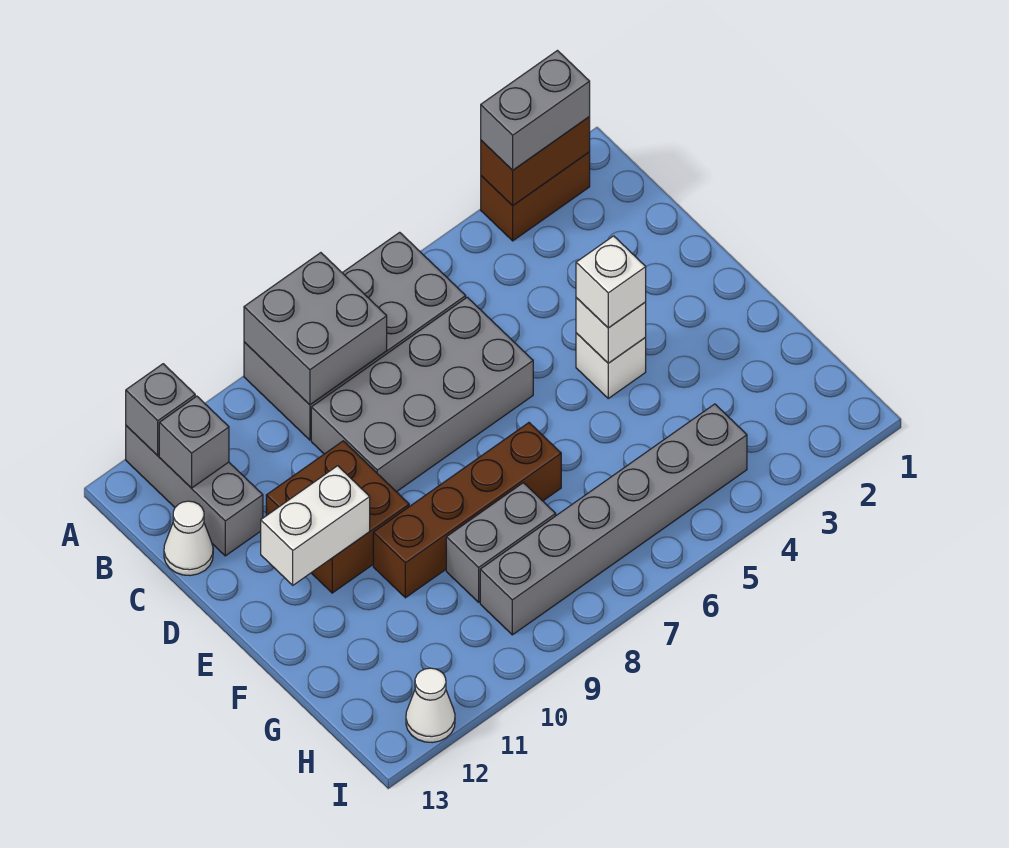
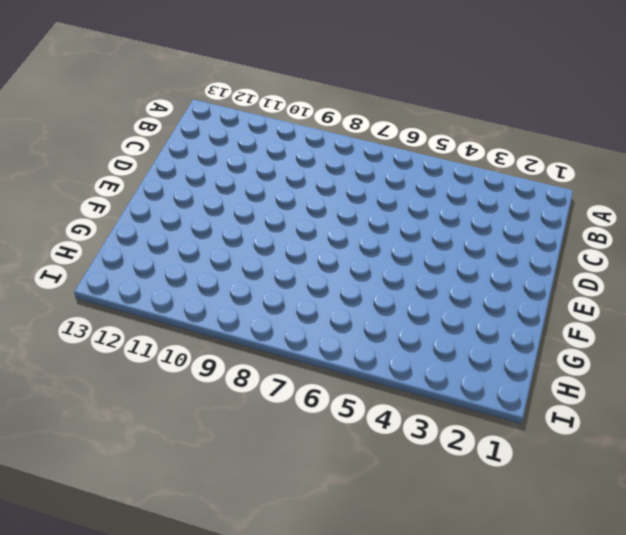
none -> brown brick A2:A3 level 1
none -> grey brick A6:B9 level 1
none -> grey brick A12:C12 level 1

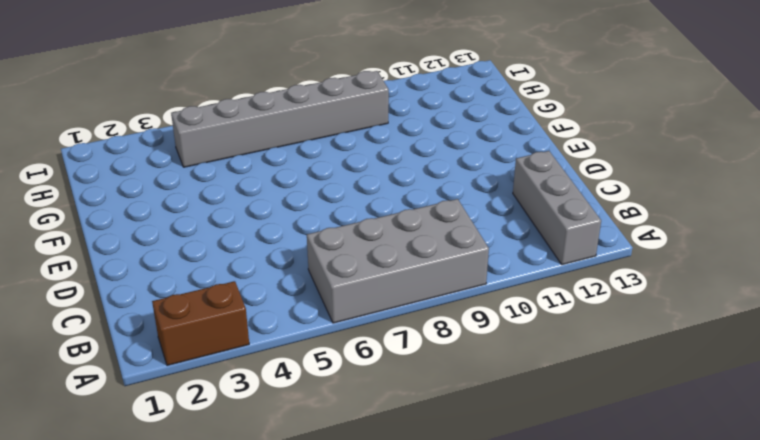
none -> grey brick C6:D9 level 1
none -> white cone C13 level 1
none -> brown brick D10:E11 level 1

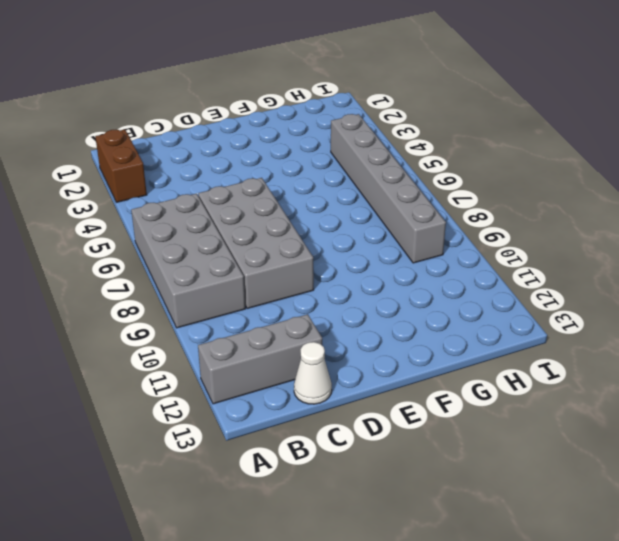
none -> brown brick D10:E11 level 1
none -> white brick E4 level 1
none -> brown brick F7:F10 level 1

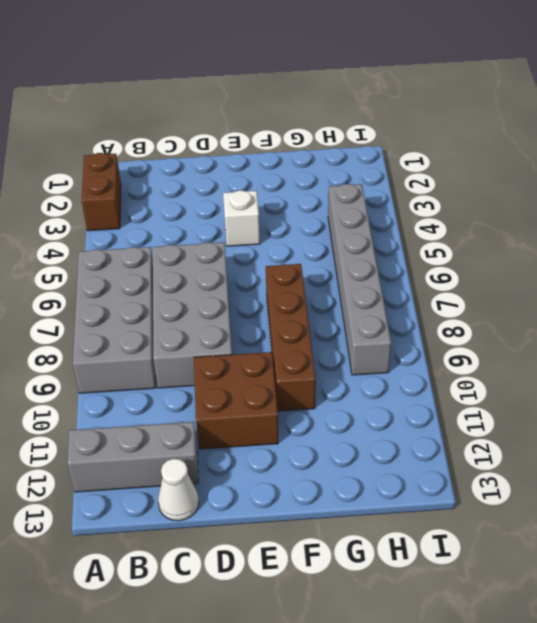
none -> grey brick G8:G9 level 1
none -> white cone I12 level 1
none -> brown brick A2:A3 level 2

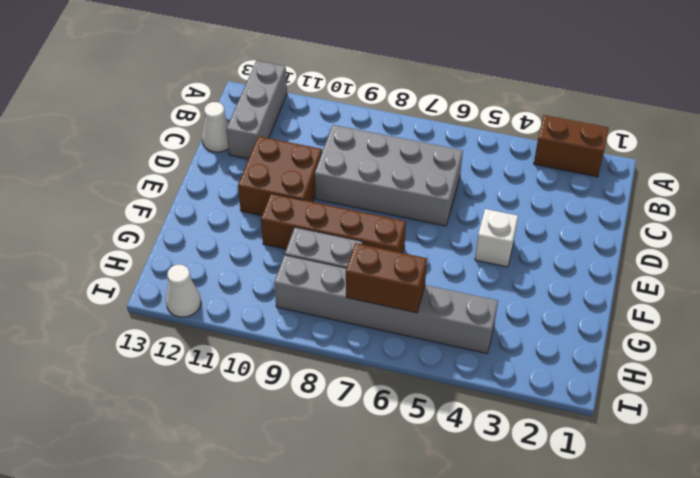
brown brick H6:H7 level 2 -> brown brick A2:A3 level 2
none -> grey brick A6:B9 level 1
none -> grey brick A8:B9 level 2
none -> grey brick A12 level 2

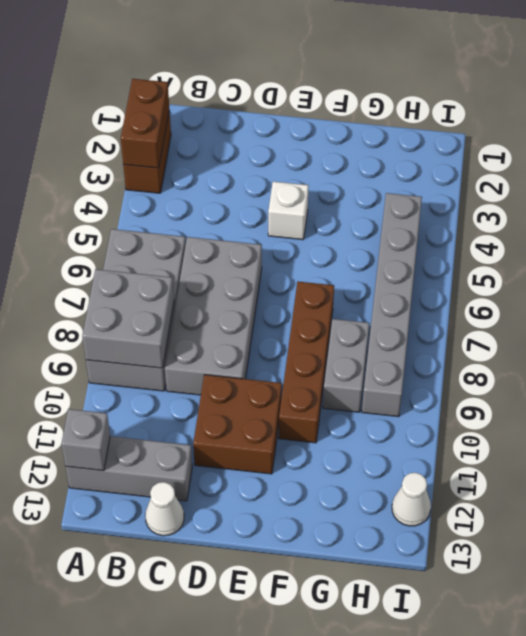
none -> grey brick B12 level 2
none -> white brick E4 level 2
none -> white brick E11:E12 level 2

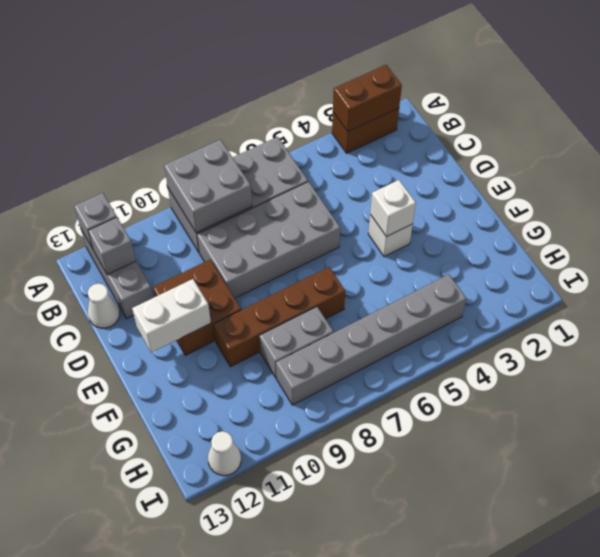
none -> grey brick A2:A3 level 3
none -> white brick E4 level 3

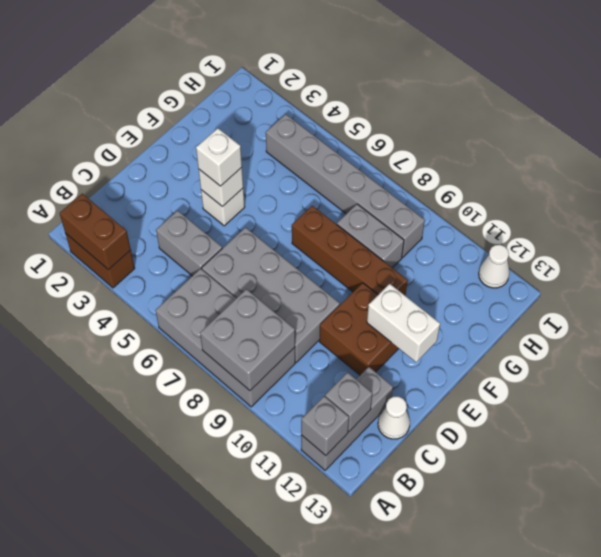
grey brick C4:C5 level 1 -> grey brick A2:A3 level 3

